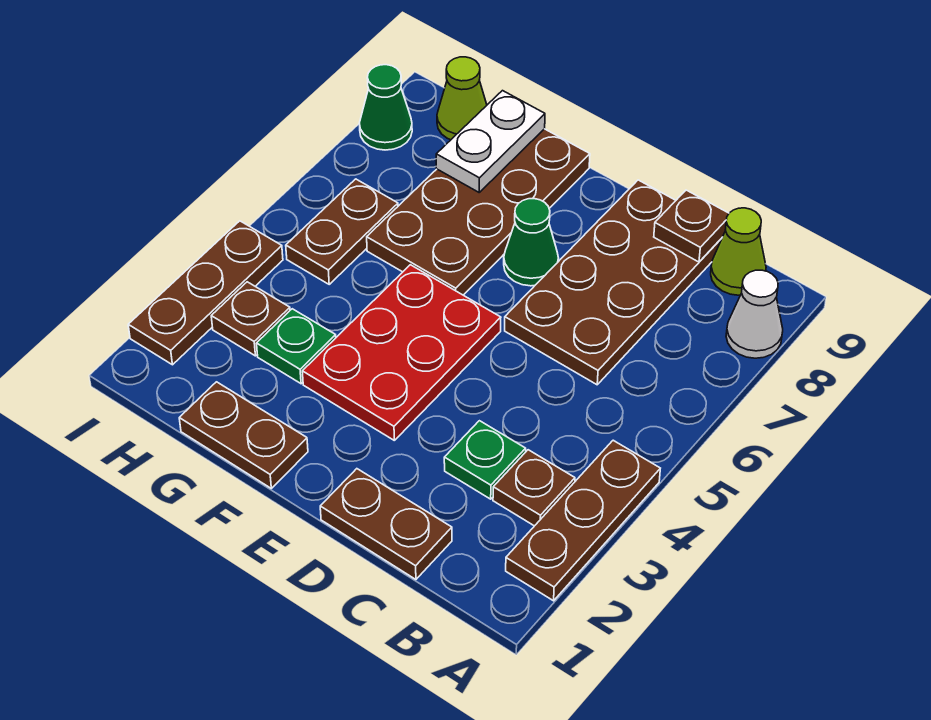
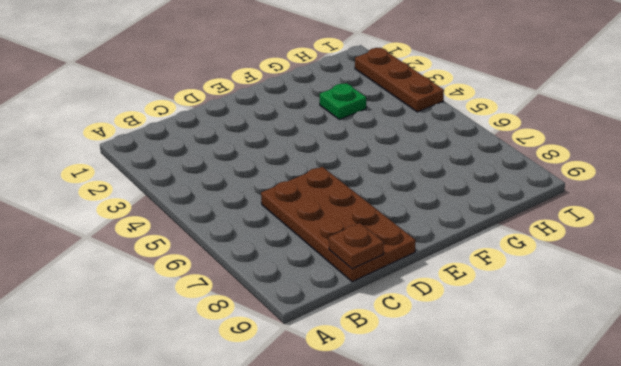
none -> brown plate A2:A4 level 1
none -> white cone A8 level 1
none -> brown plate B3 level 1

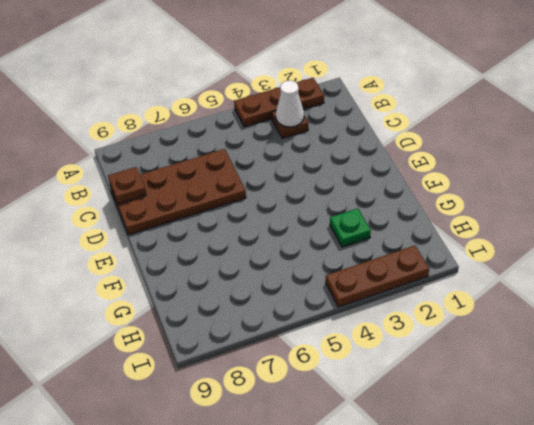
white cone B3 level 2 -> white cone A8 level 1
none -> lime cone B9 level 1
none -> brown plate C1:D1 level 1
none -> green plate C3 level 1

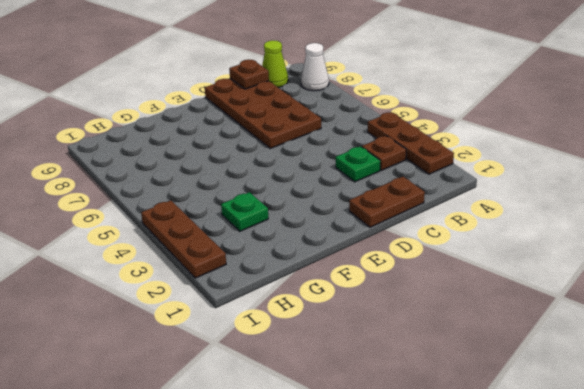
none -> red plate E3:F5 level 1
none -> green cone E7 level 1
none -> brown plate F1:G1 level 1

